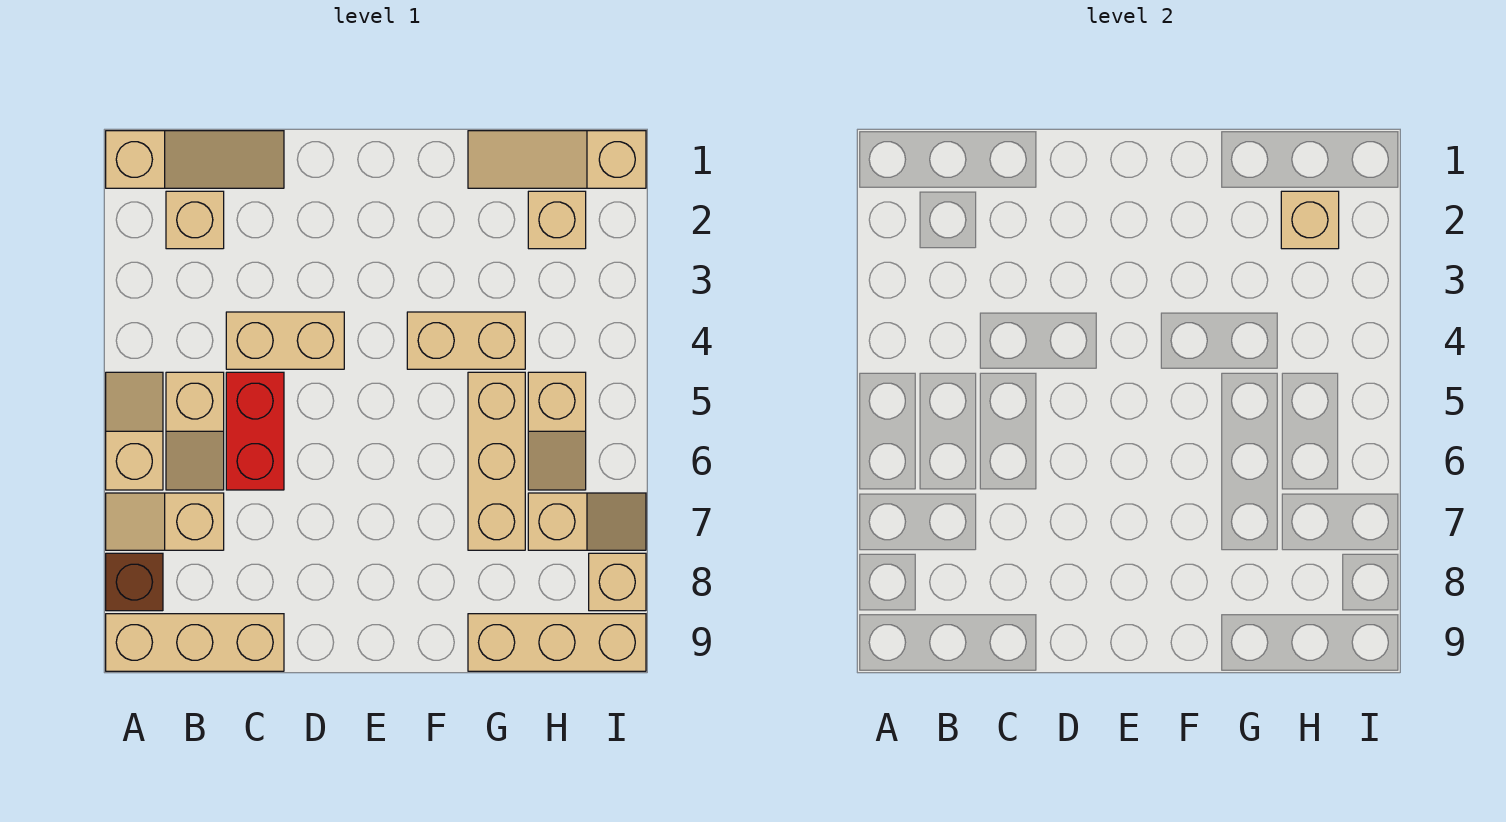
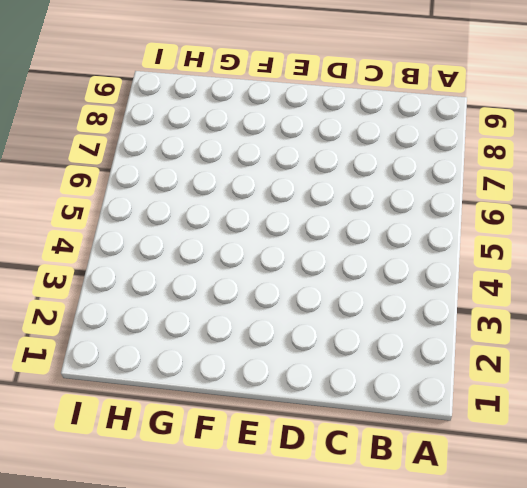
none -> tan slope A1:C1 level 1 top A
none -> tan slope A5:A6 level 1 top 6
none -> tan slope A7:B7 level 1 top B

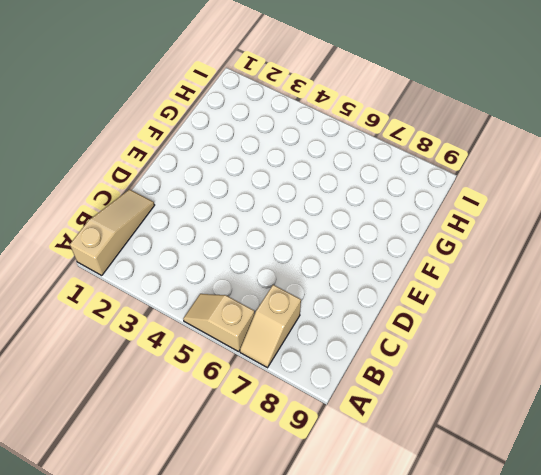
none -> brown brick A8 level 1
none -> tan brick A9:C9 level 1
none -> tan brick B2 level 1

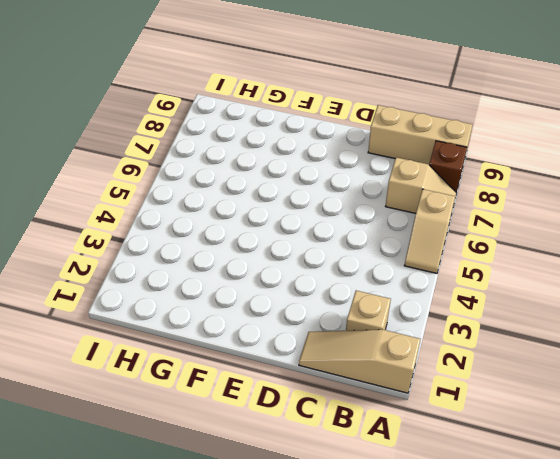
none -> tan slope B5:B6 level 1 top 5
none -> tan brick C4:D4 level 1
none -> red brick C5:C6 level 1

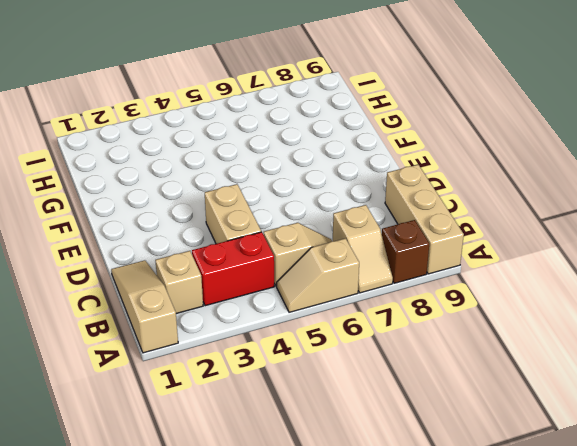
red brick B3:B4 level 1 -> red brick C5:C6 level 1
none -> tan brick F4:G4 level 1
none -> tan slope G1:I1 level 1 top I
none -> tan brick G5:G7 level 1

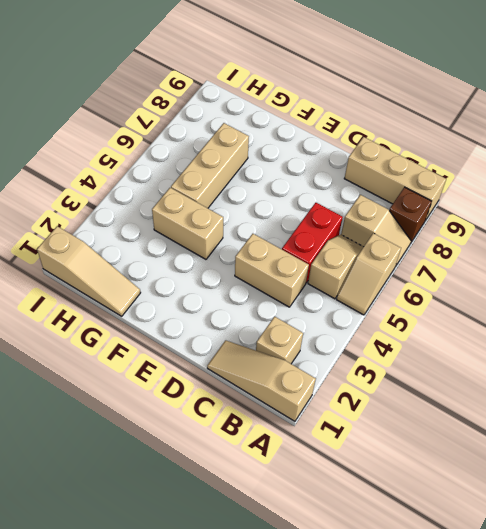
none -> tan brick G9:I9 level 1
none -> tan brick H2 level 1
none -> tan slope H5:H6 level 1 top 5

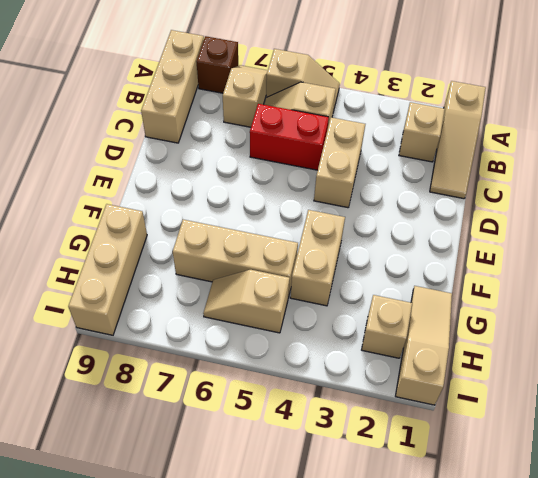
none -> tan slope H7:I7 level 1 top H
none -> tan brick I8 level 1
none -> tan brick H2 level 2

